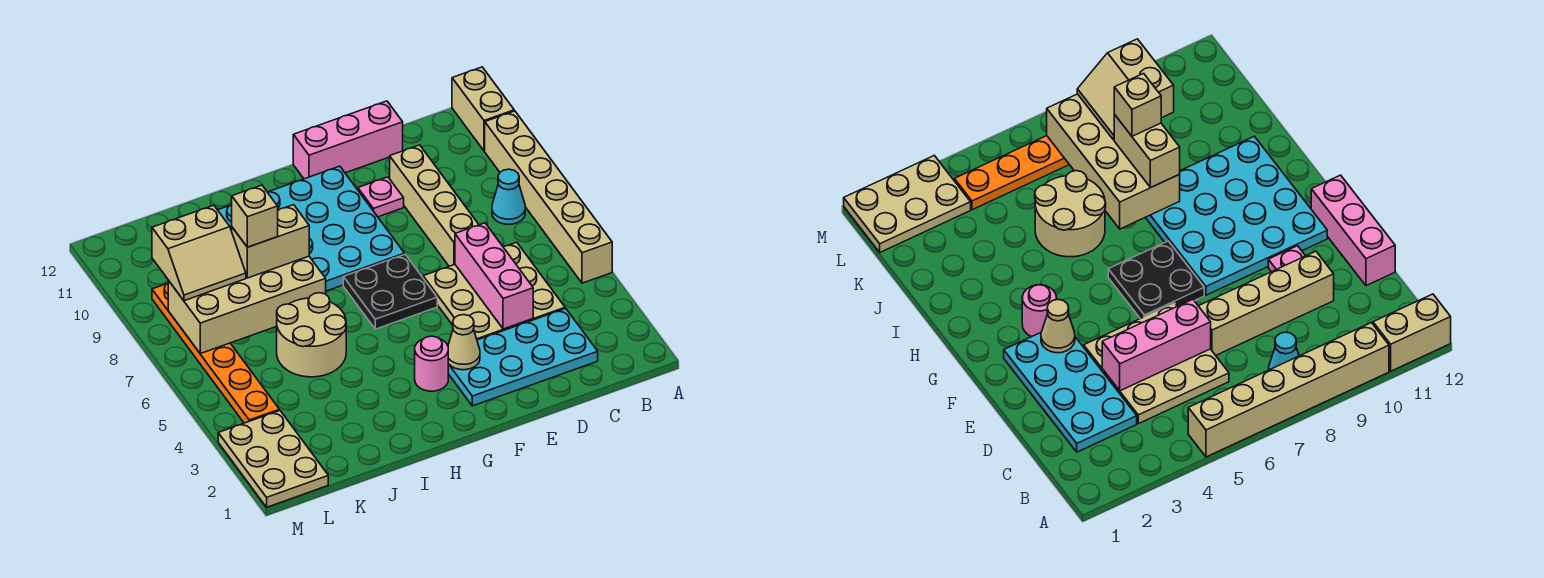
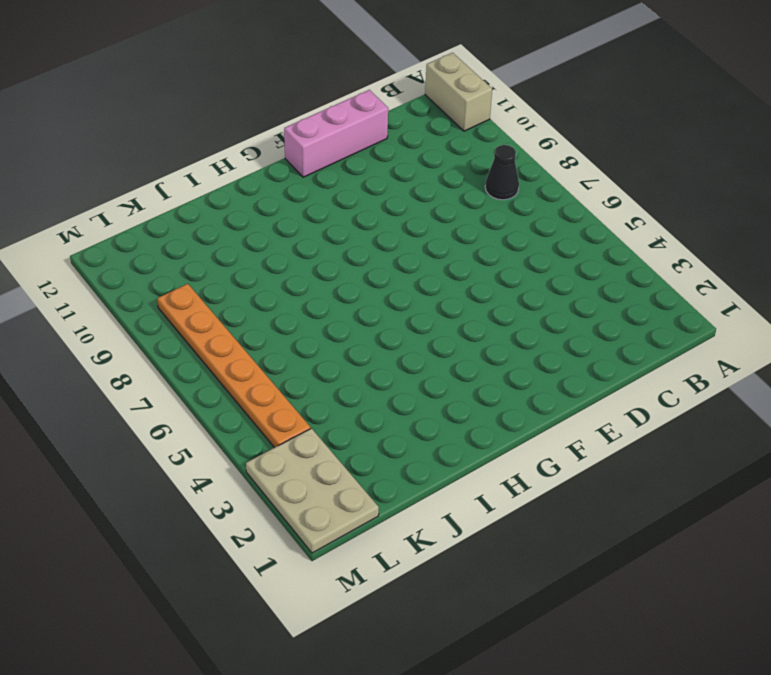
black cone B8 level 1 -> cyan cone B8 level 1
none -> tan brick A5:A10 level 1
none -> cyan plate C2:F3 level 1
none -> tan plate C4:E6 level 1

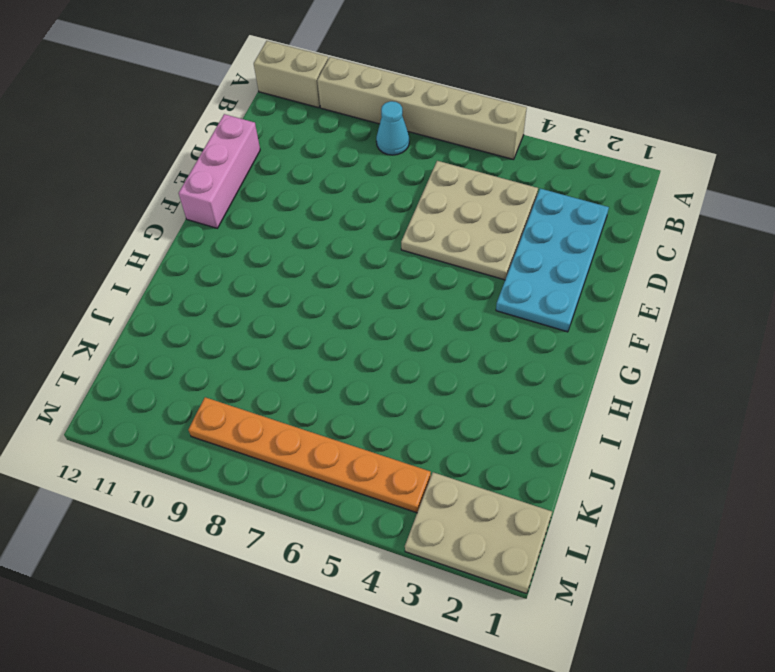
none -> tan brick D7:D10 level 1
none -> pink plate E10 level 1
none -> black plate F6:G7 level 1

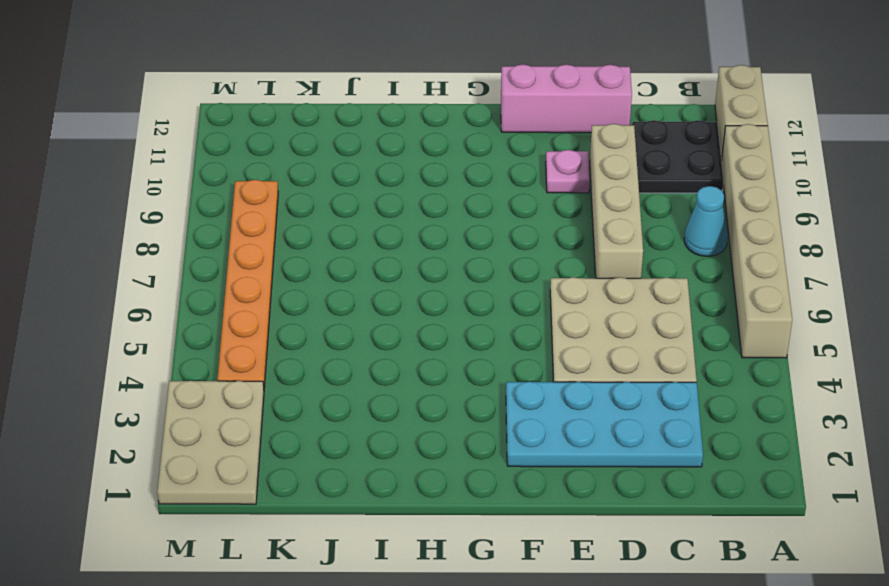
black plate B10:C11 level 1 -> black plate F6:G7 level 1
none -> cyan plate F8:I11 level 1
none -> pink round brick G3 level 1
none -> tan round brick I5:J6 level 1

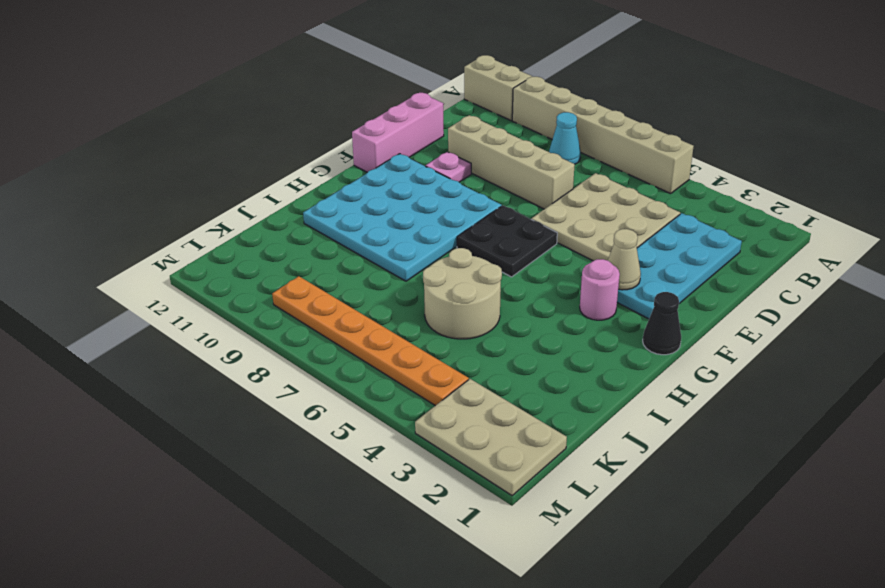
black cone G1 level 1 -> none
none -> pink brick D4:D6 level 2
none -> tan brick I7:L8 level 2
none -> tan brick I8:J8 level 3

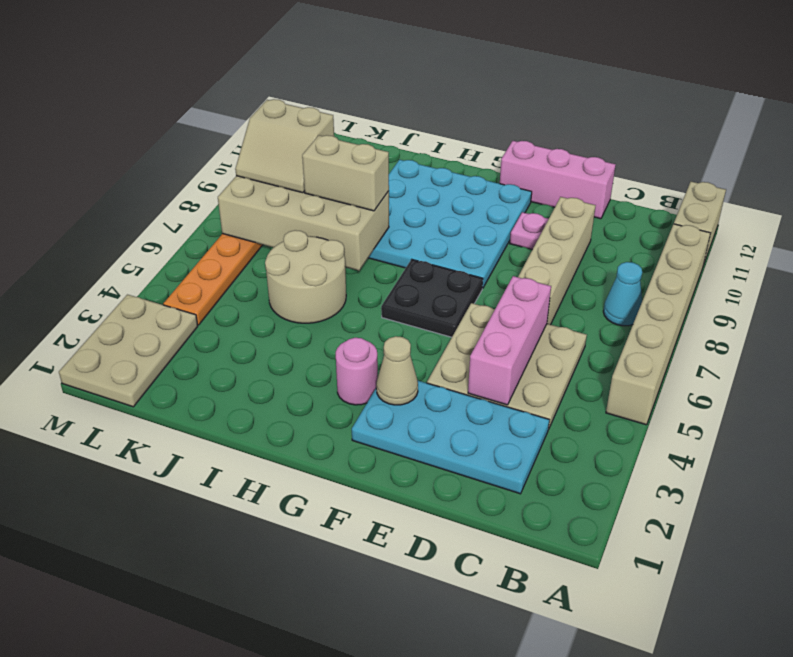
none -> tan brick J8 level 4

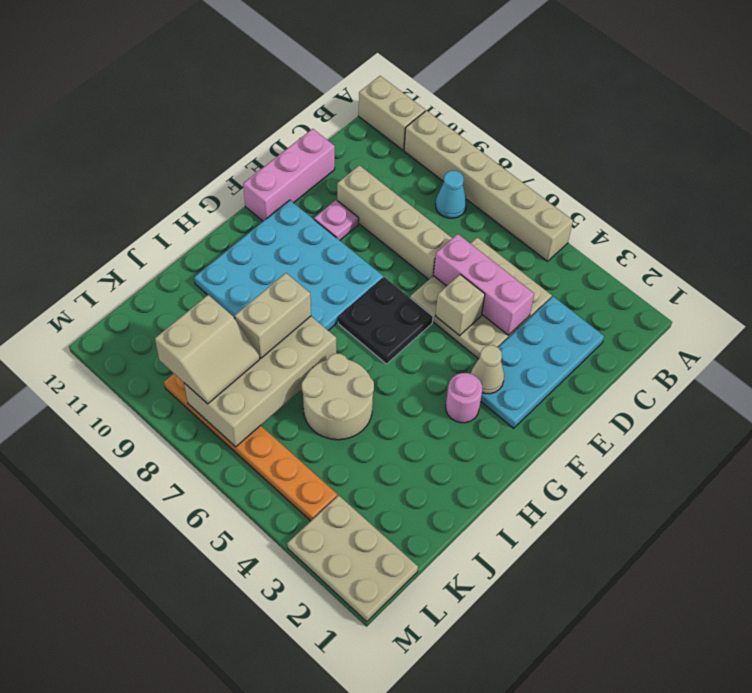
tan brick E5 level 2 -> tan brick J8 level 4

